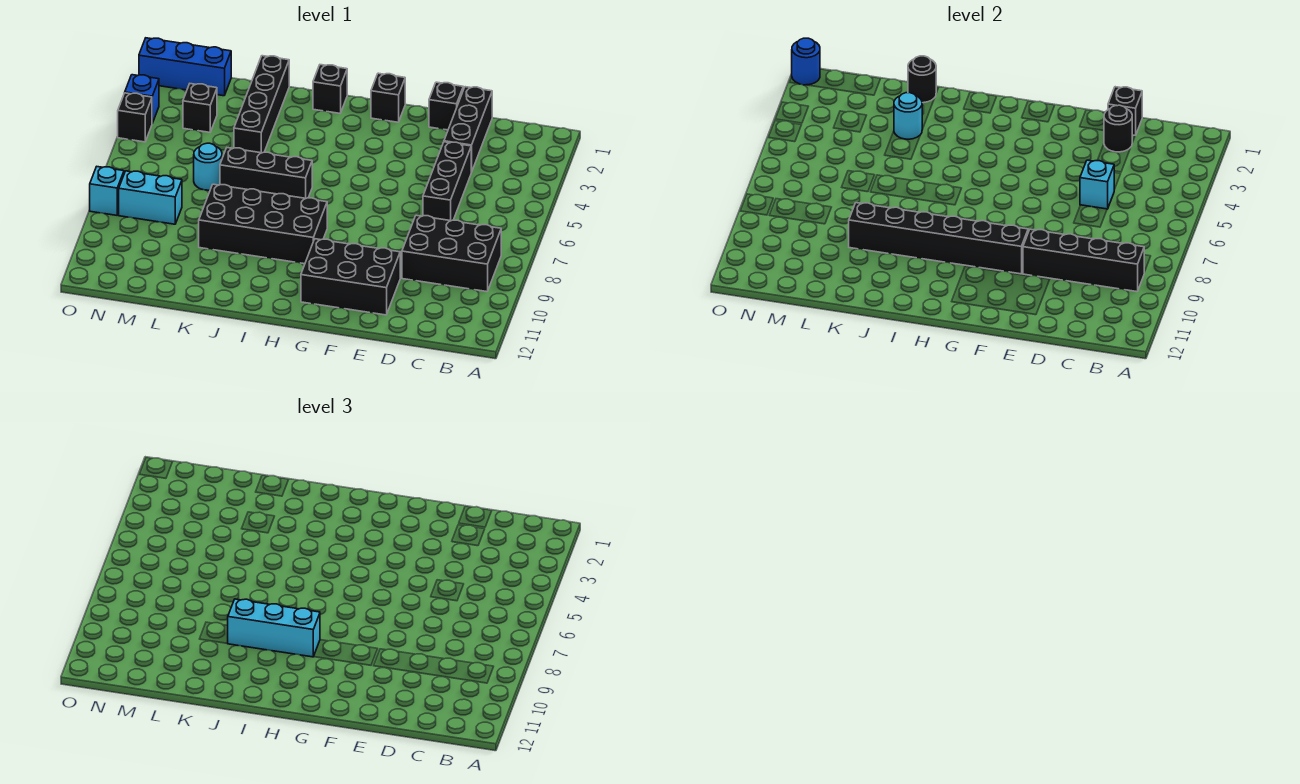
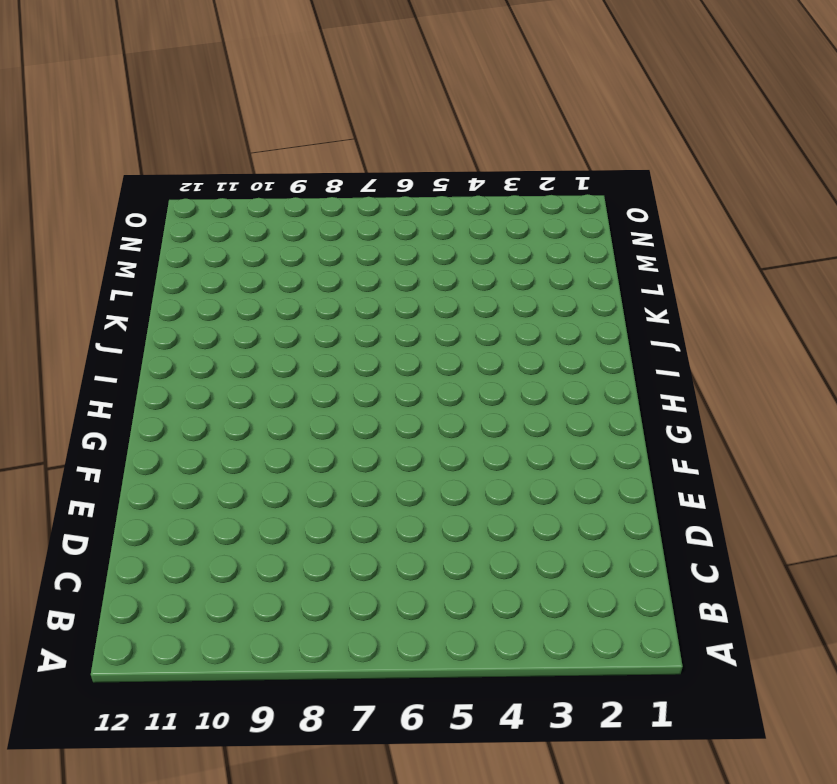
none -> black brick B8:D9 level 1
none -> black brick D1:D3 level 1
none -> black brick D4:D6 level 1

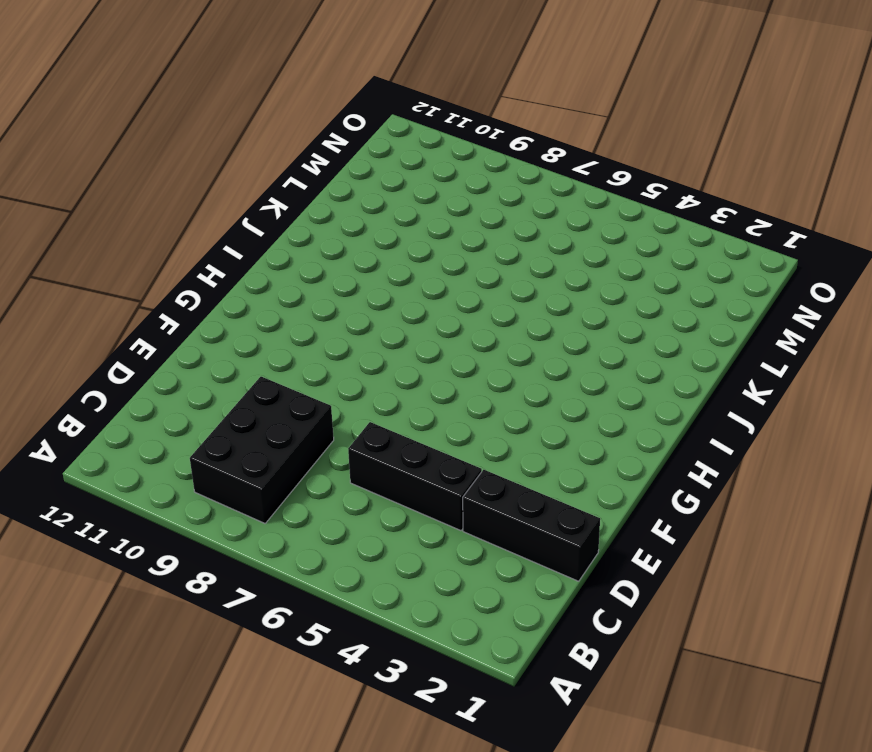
none -> black brick E1 level 1
none -> black brick E10:G11 level 1
none -> black brick G1 level 1

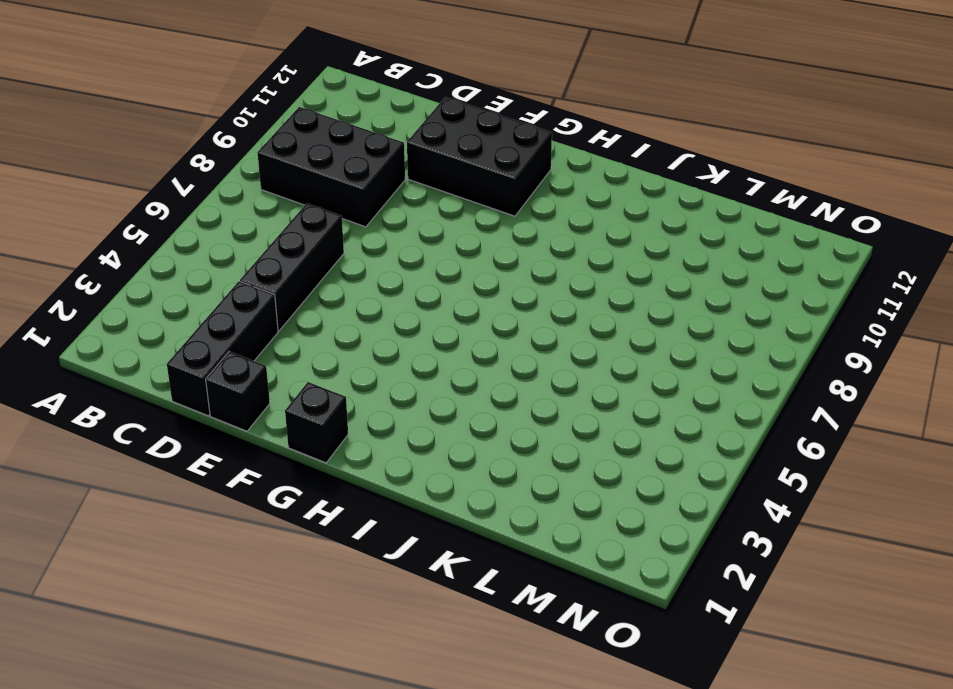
none -> black brick H8:K9 level 1
none -> black brick I1 level 1
none -> black brick I6:K6 level 1

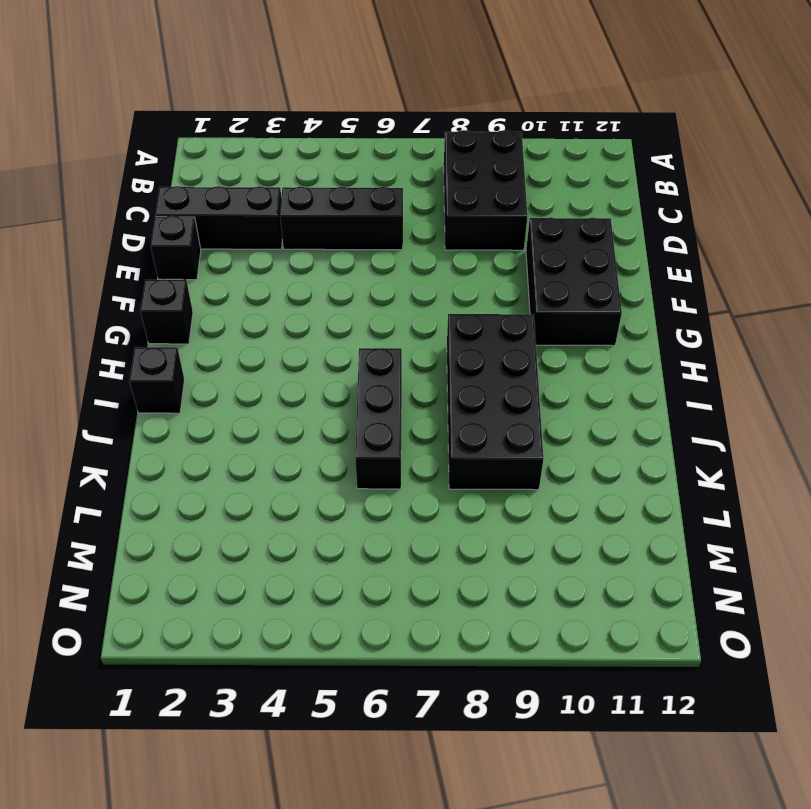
none -> black brick K1:K4 level 1
none -> cyan round brick L6 level 1
none -> blue brick M1:O1 level 1

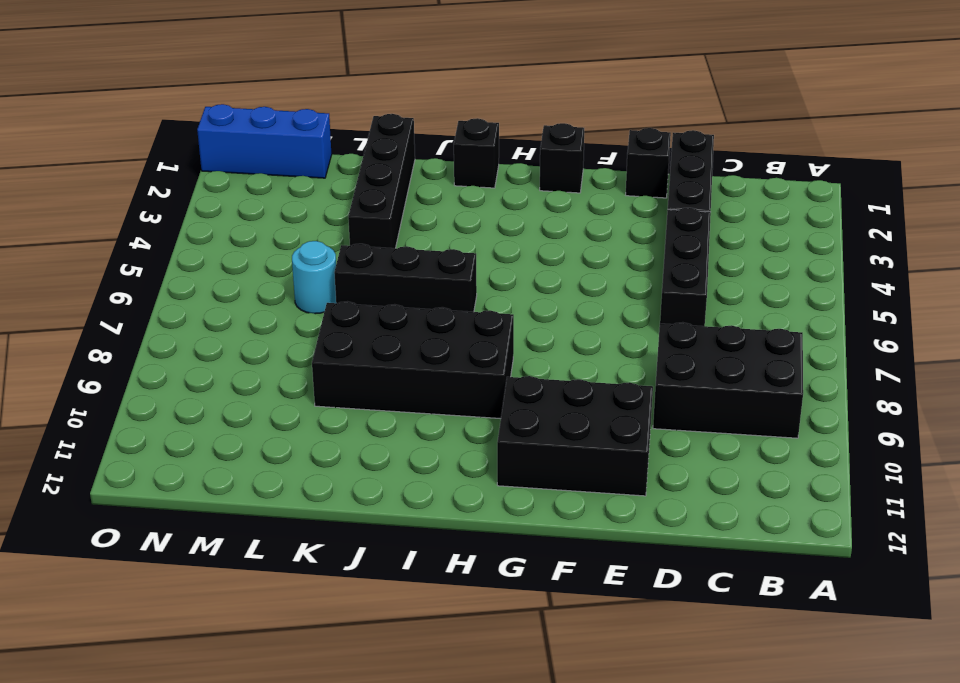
none -> black brick M3 level 1
none -> cyan brick M8:N8 level 1
none -> blue brick O3 level 1

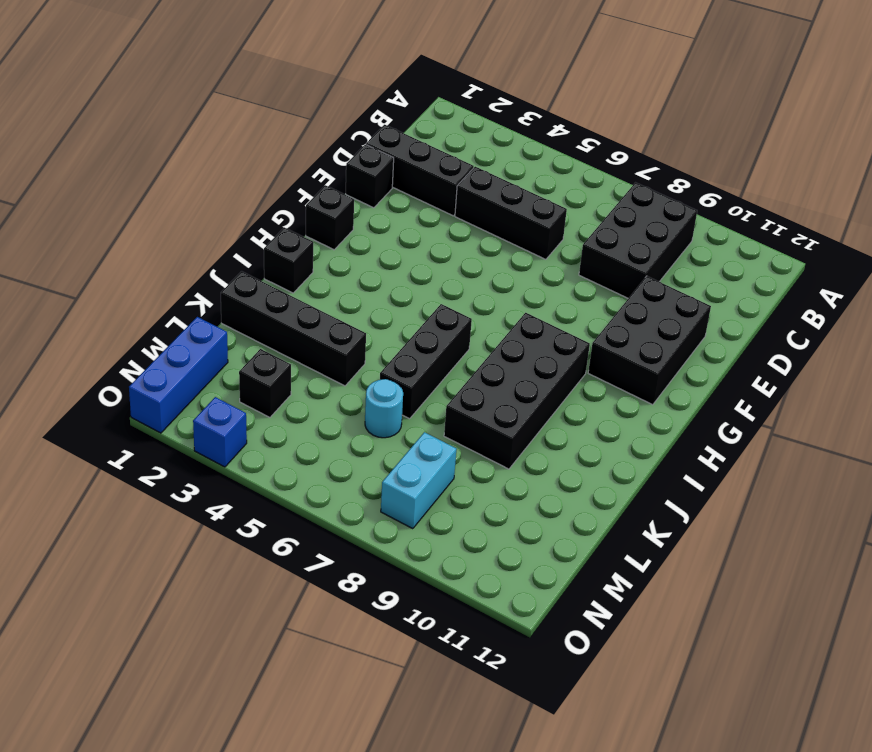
none -> black brick O4 level 1
none -> cyan brick O8 level 1
none -> black brick B9:E9 level 2

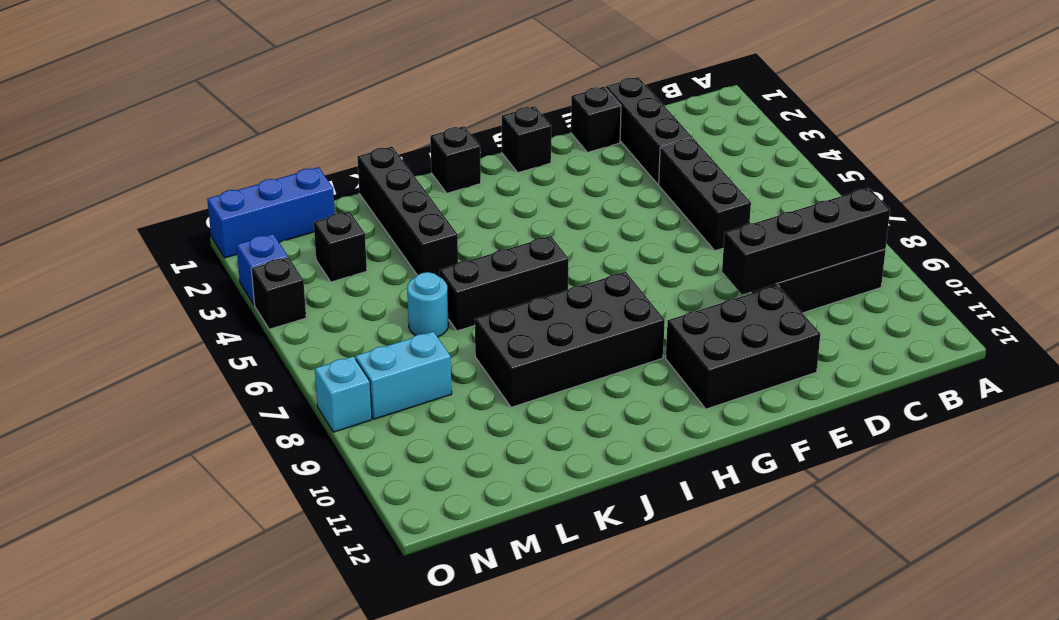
none -> black brick D1 level 2
none -> black round brick D2 level 2
none -> cyan brick D5 level 2

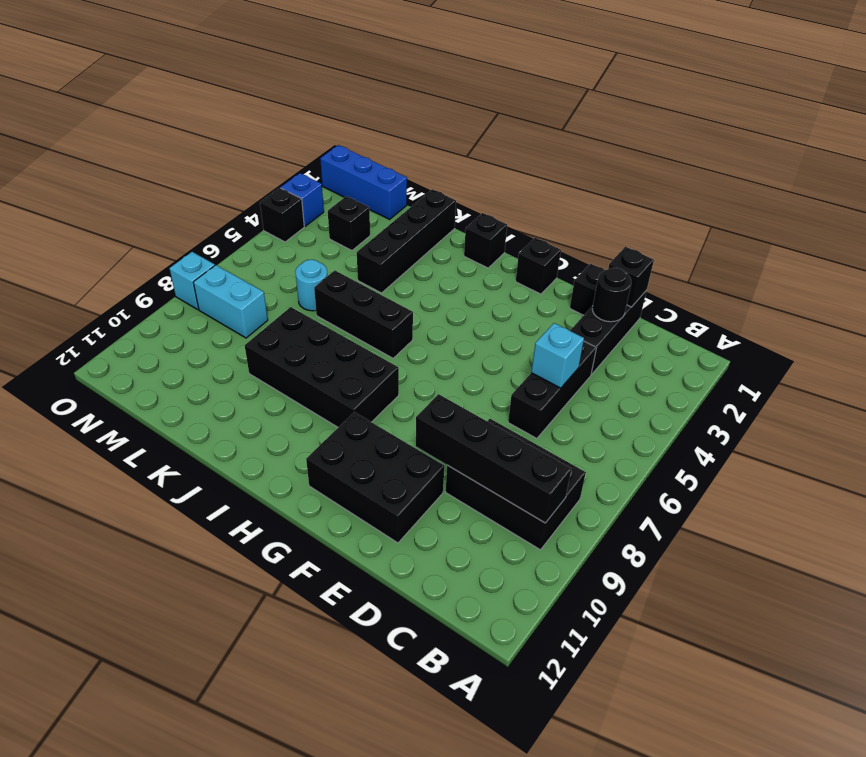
none -> black brick F9:K9 level 2
none -> black round brick K1 level 2
none -> cyan round brick K3 level 2

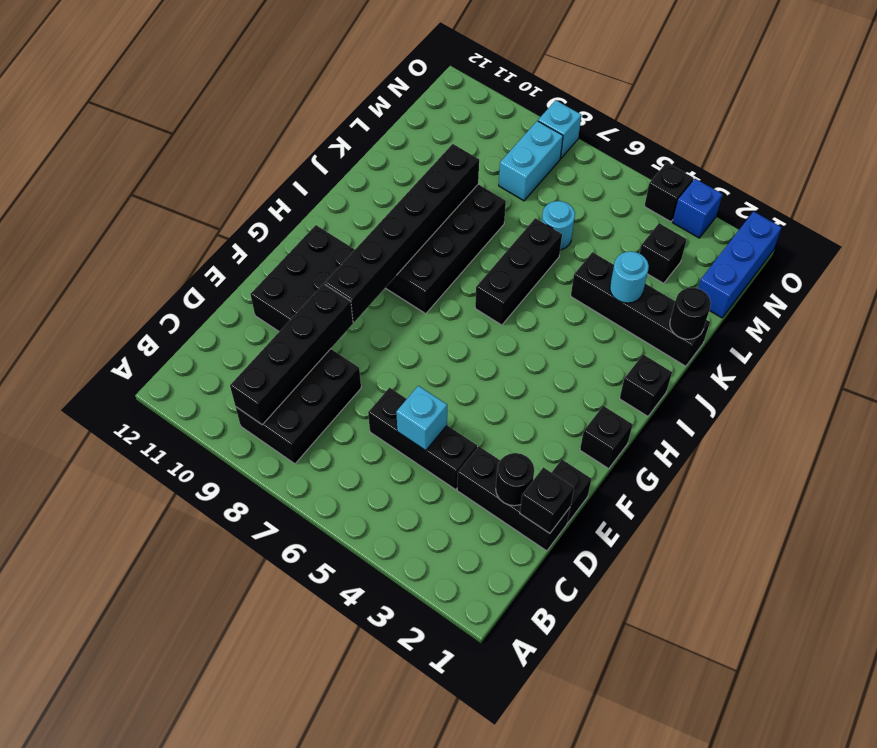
none -> blue round brick O1 level 2
none -> cyan brick H9:J9 level 3

